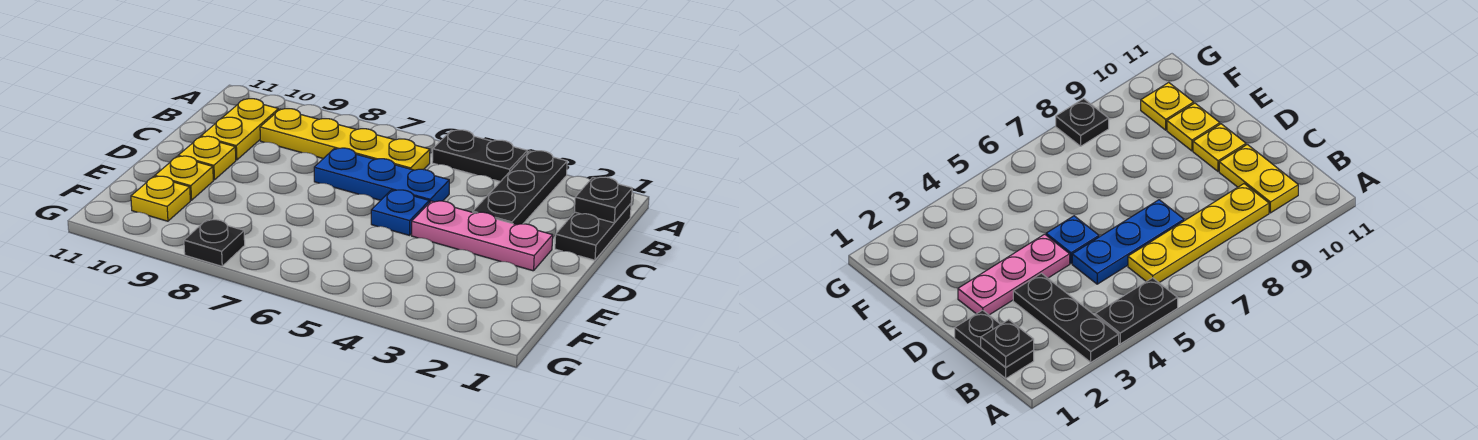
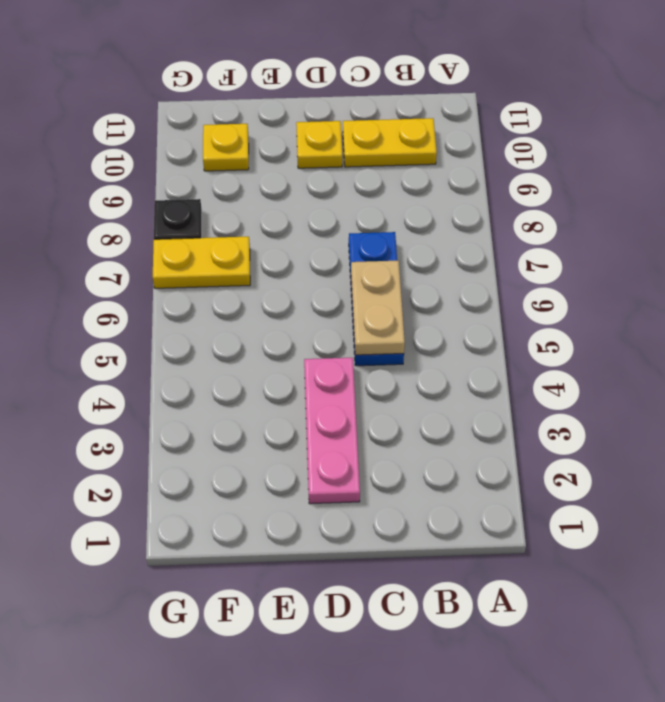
tan plate C5:C6 level 2 -> none
yellow plate F7:G7 level 1 -> none
none -> black plate A3:C3 level 1
none -> black plate A4:A5 level 1
none -> black plate B1:C1 level 1

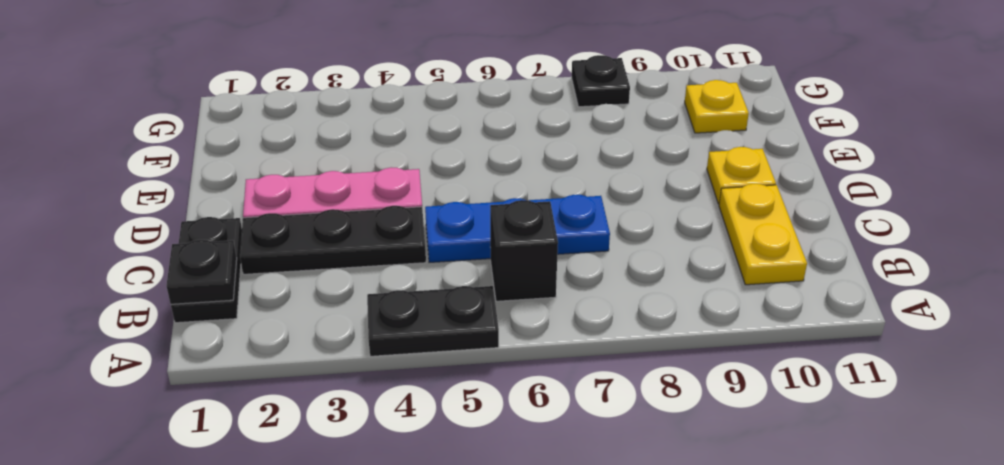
black brick B6 level 1 -> yellow plate B6:B9 level 1
black plate C2:C4 level 1 -> black plate A3:C3 level 1
none -> blue plate D5 level 1
none -> yellow plate E10 level 1

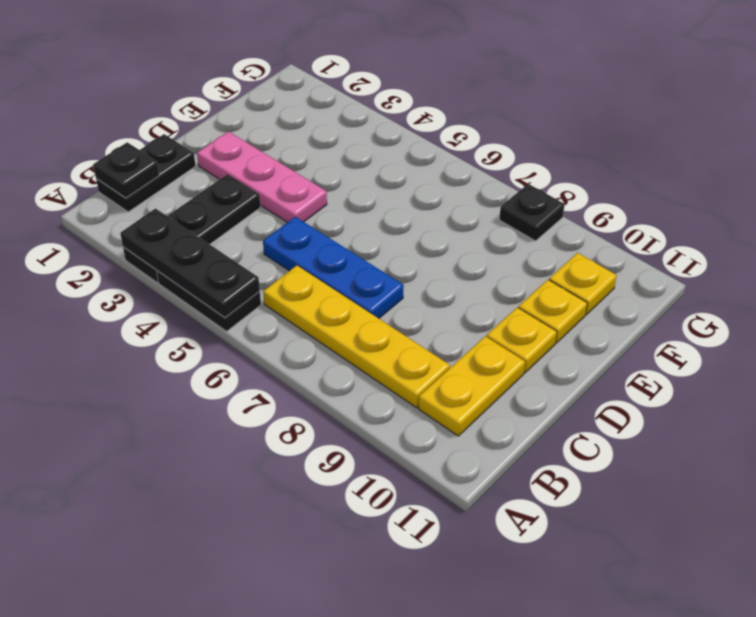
black plate A3:A5 level 2 -> none
none -> blue plate D5 level 1

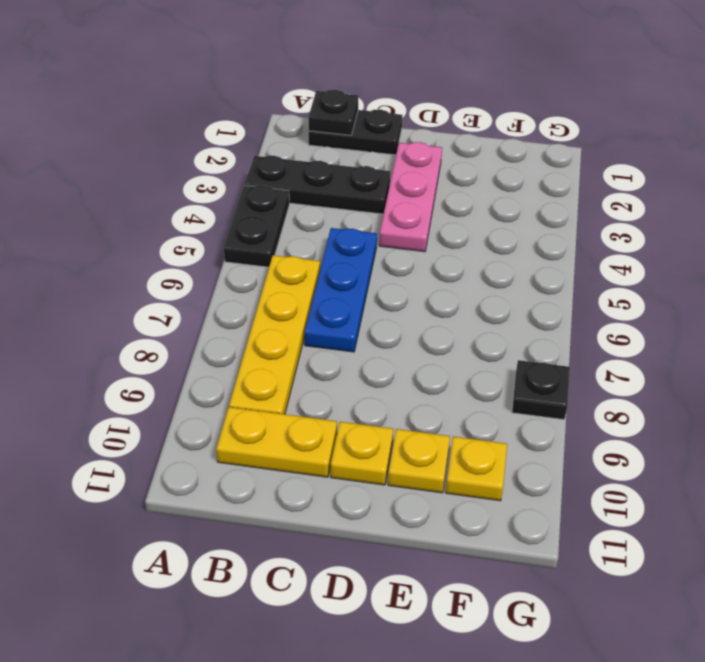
none -> blue plate D5 level 1

